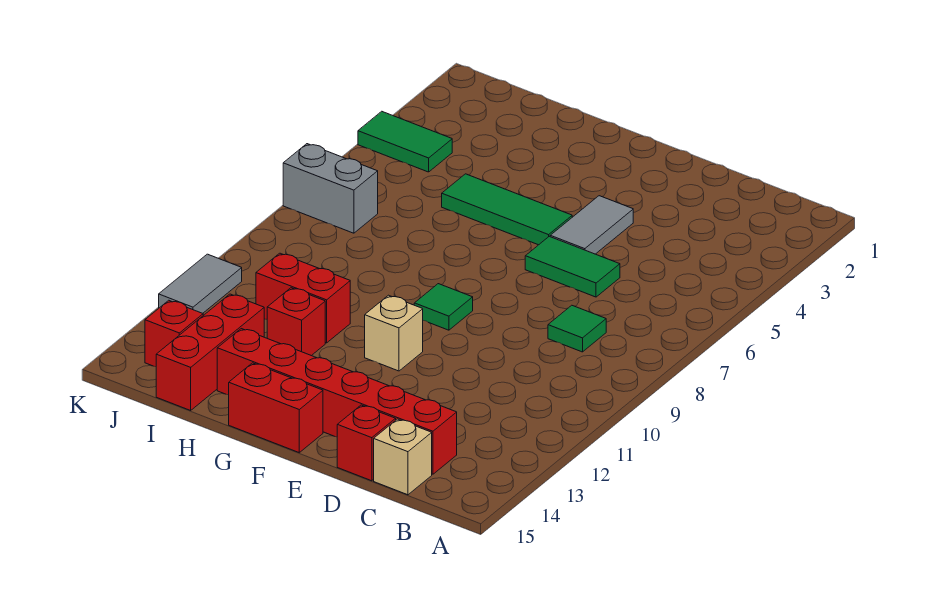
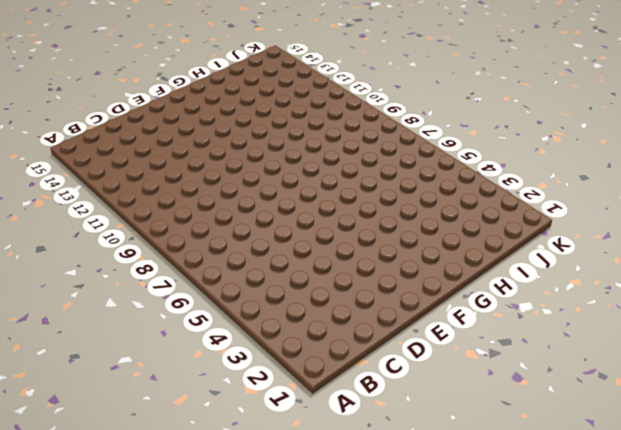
none -> green tile C8 level 1
none -> red brick C14:H14 level 1
none -> tan brick C15 level 1

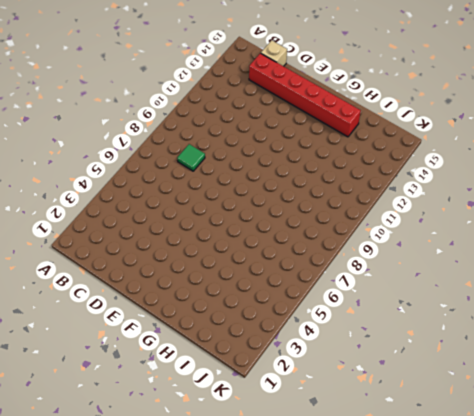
none -> green tile D6:E6 level 1
none -> red brick D15 level 1
none -> grey tile E4:E5 level 1

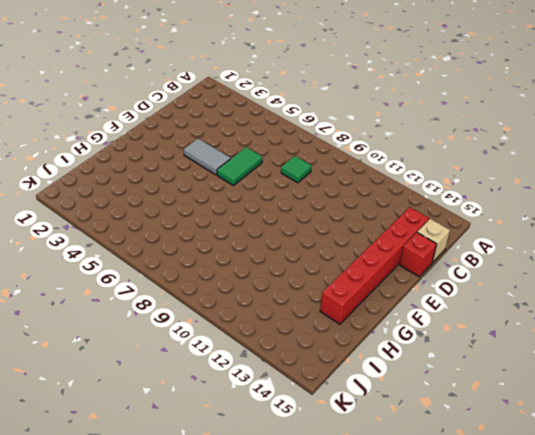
none -> green tile F5:H5 level 1
none -> green tile F9 level 1
none -> tan brick F11 level 1

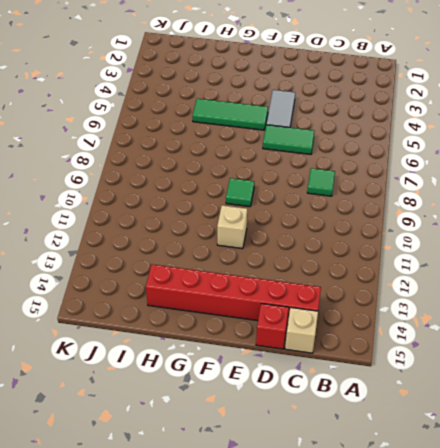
none -> red brick F15:G15 level 1
none -> red brick H11:I11 level 1
none -> red brick H12 level 1

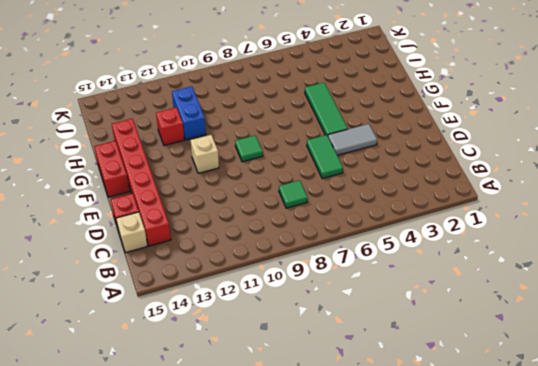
blue brick H11:I11 level 1 -> red brick H11:I11 level 1
none -> red brick I13:I15 level 1
none -> green tile J4:K4 level 1
none -> grey brick J7:K7 level 1

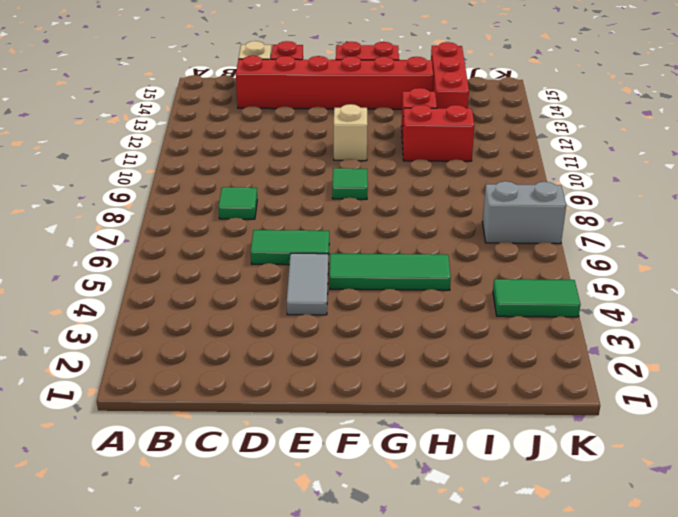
none -> red brick J14 level 1
none -> grey tile K11:K12 level 1

